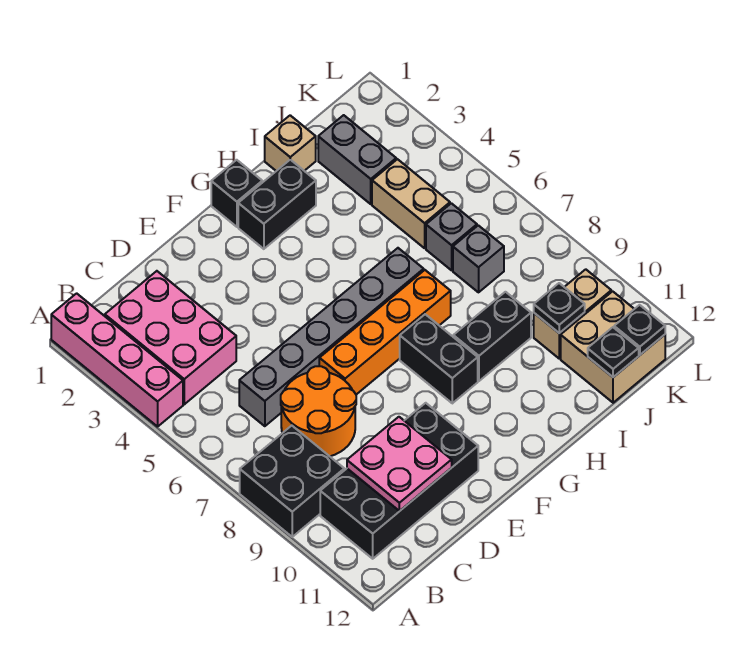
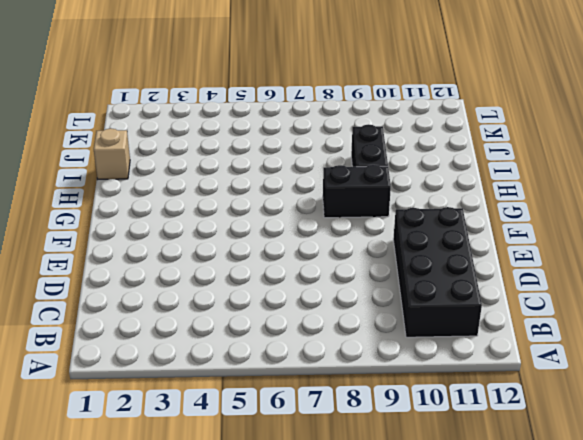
none -> pink brick A1:A4 level 1
none -> black brick A8:B9 level 1
none -> pink brick B2:C4 level 1

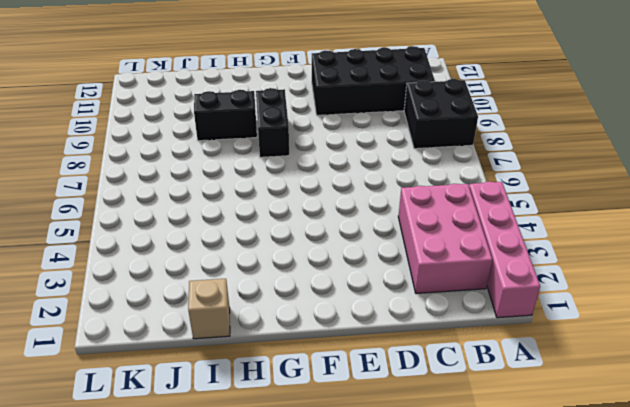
none -> grey brick C6:H6 level 1
none -> orange round brick C7:D8 level 1
none -> orange brick E7:H7 level 1

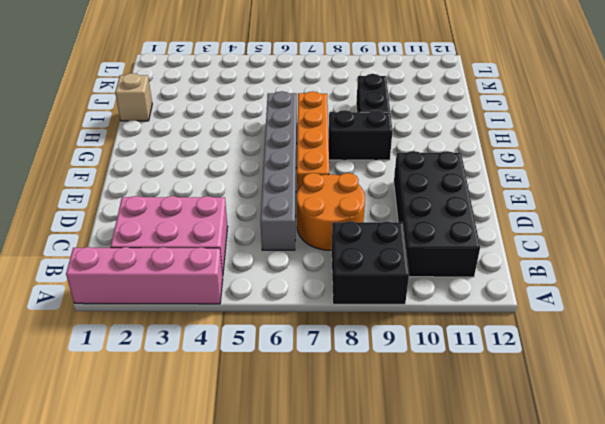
none -> black brick G1 level 1
none -> black brick G2:H2 level 1
none -> grey brick J2:J3 level 1

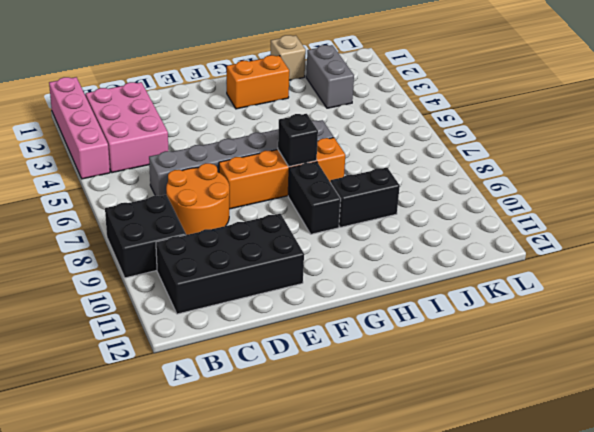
orange brick G2:H2 level 1 -> black brick G2:H2 level 1
black brick G7 level 2 -> black brick G1 level 1
none -> tan brick J4:J5 level 1
none -> grey brick J6 level 1
none -> grey brick J7 level 1

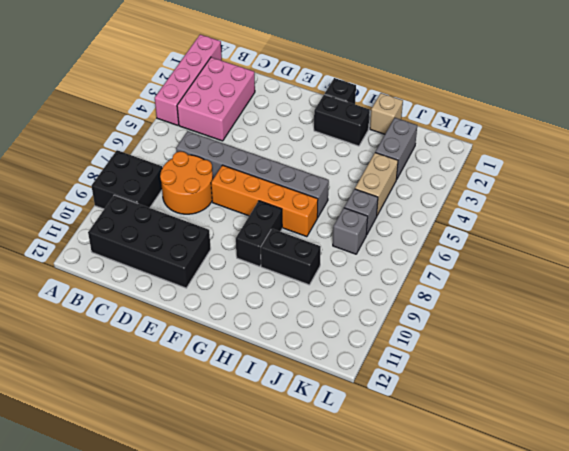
none -> tan brick J10:K10 level 1
none -> tan brick J11:K12 level 1
none -> pink plate C10:D11 level 2

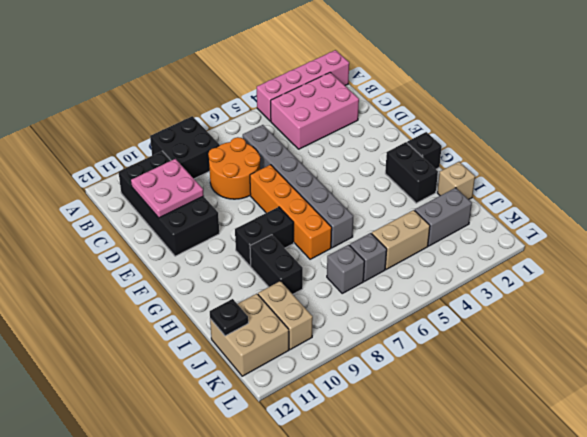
none -> black plate J10 level 2
none -> black plate K12 level 2

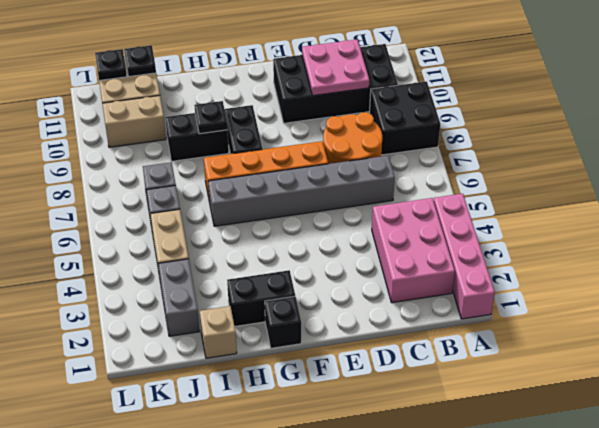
black plate H9 level 2 -> black plate J10 level 2

